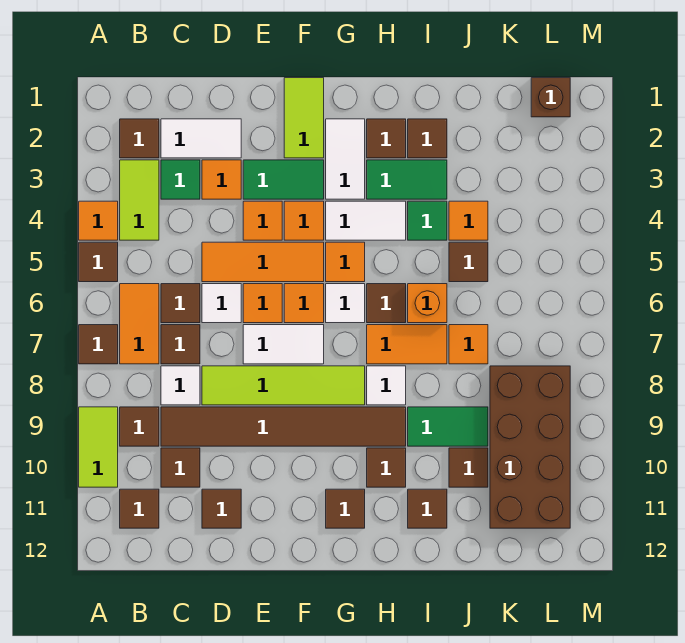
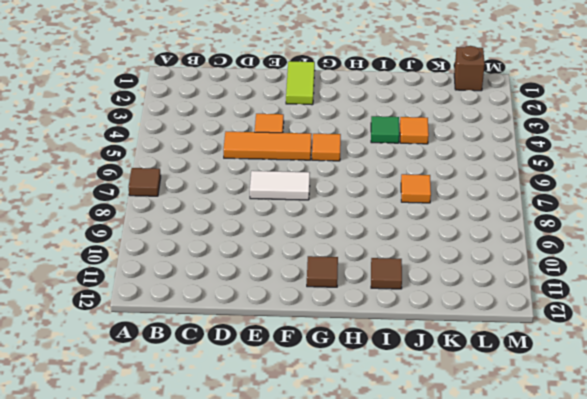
none -> orange tile A4 level 1
none -> brown tile A5 level 1
none -> lime tile A9:A10 level 1
none -> brown tile B2 level 1

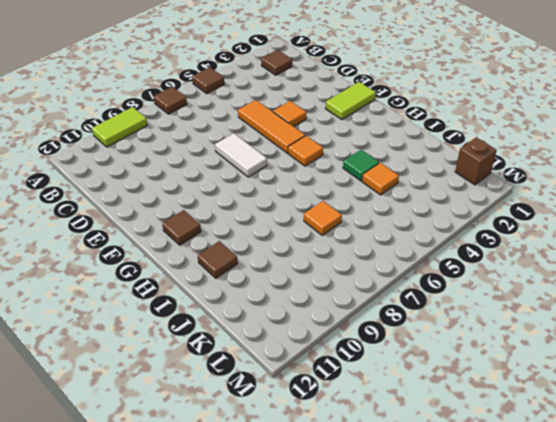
none -> orange tile A4 level 1
none -> lime tile B3:B4 level 1
none -> orange tile B6:B7 level 1
none -> brown tile B9 level 1

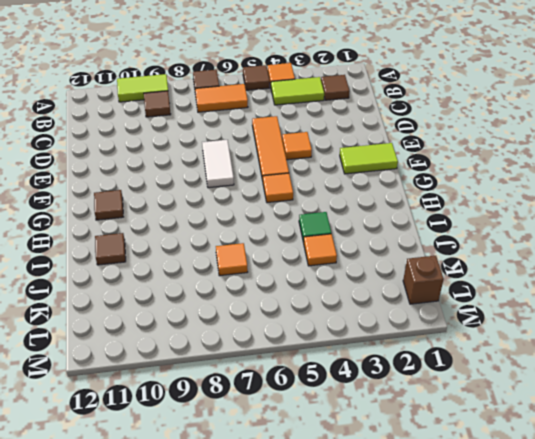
none -> brown tile B11 level 1
none -> white tile C2:D2 level 1
none -> green tile C3 level 1
none -> brown tile C6 level 1

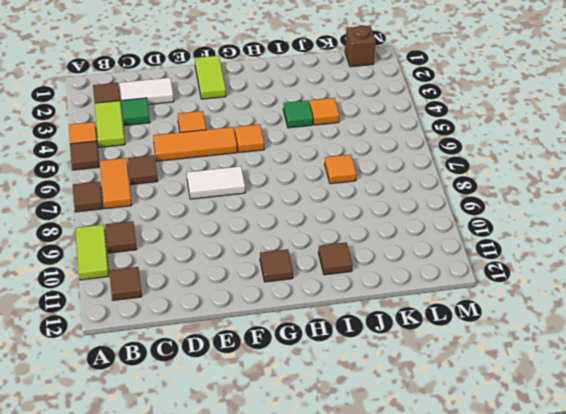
none -> brown tile C7 level 1
none -> white tile C8 level 1
none -> brown tile C9:H9 level 1
none -> brown tile C10 level 1

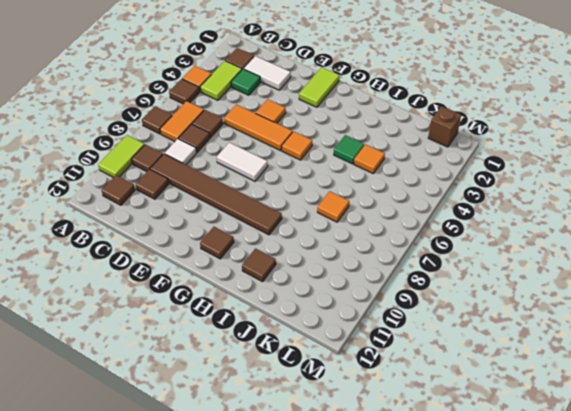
none -> orange tile D3 level 1
none -> white tile D6 level 1
none -> lime tile D8:G8 level 1
none -> brown tile D11 level 1

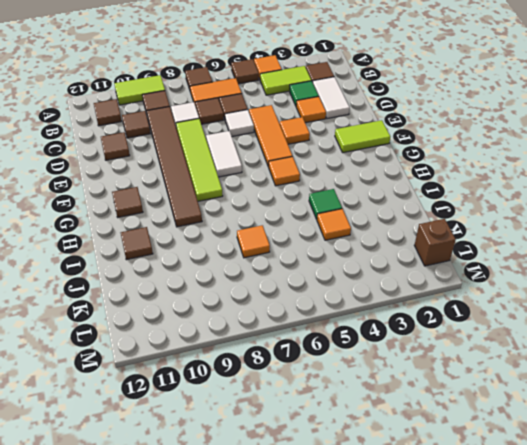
none -> green tile E3:F3 level 1
none -> orange tile E6 level 1
none -> orange tile F4 level 1
none -> orange tile F6 level 1

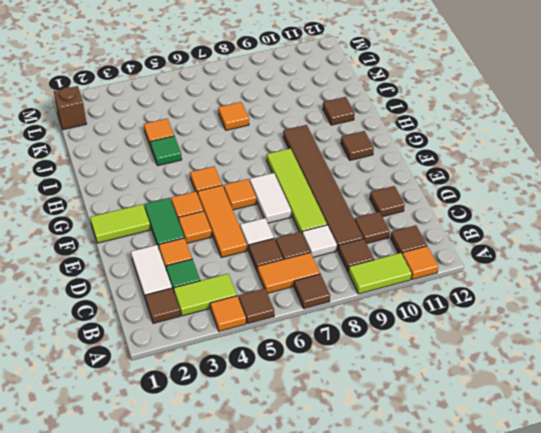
orange tile A11 level 1 -> orange tile E6 level 1
none -> white tile G2:G3 level 1
none -> white tile G4:H4 level 1
none -> white tile G6 level 1
none -> brown tile H2 level 1

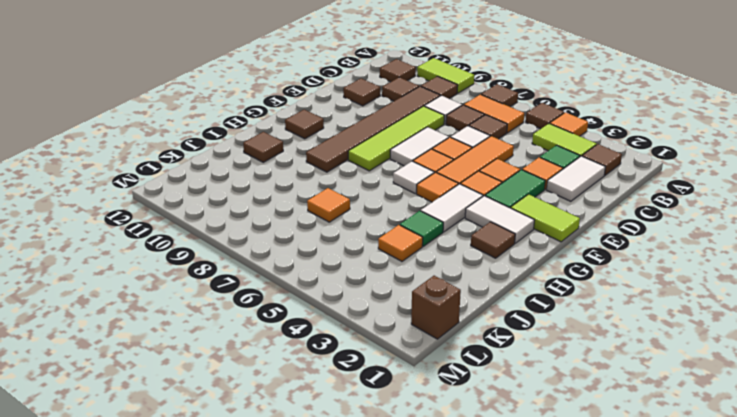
none -> green tile H3:I3 level 1
none -> brown tile H6 level 1
none -> orange tile H7:I7 level 1
none -> white tile H8 level 1

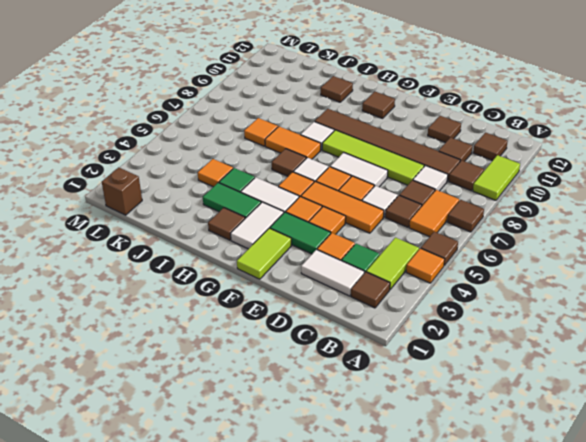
none -> brown tile H10 level 1
none -> brown tile I2 level 1
none -> orange brick I6 level 1
none -> green tile I9:J9 level 1

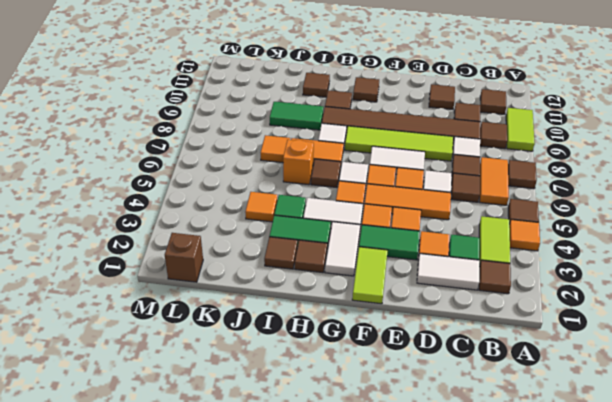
none -> brown tile J5 level 1
none -> brown tile J10 level 1
none -> brown brick K8:L11 level 1

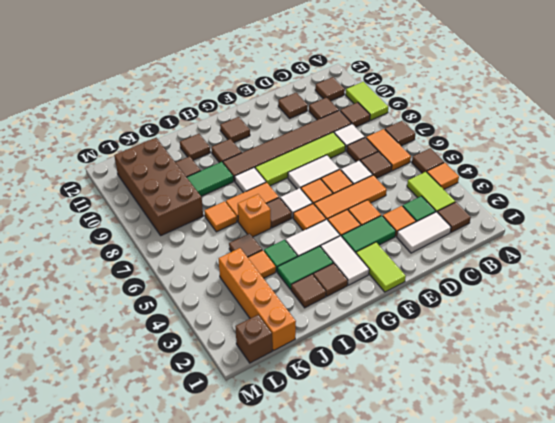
orange brick K1:K4 level 1 -> none

